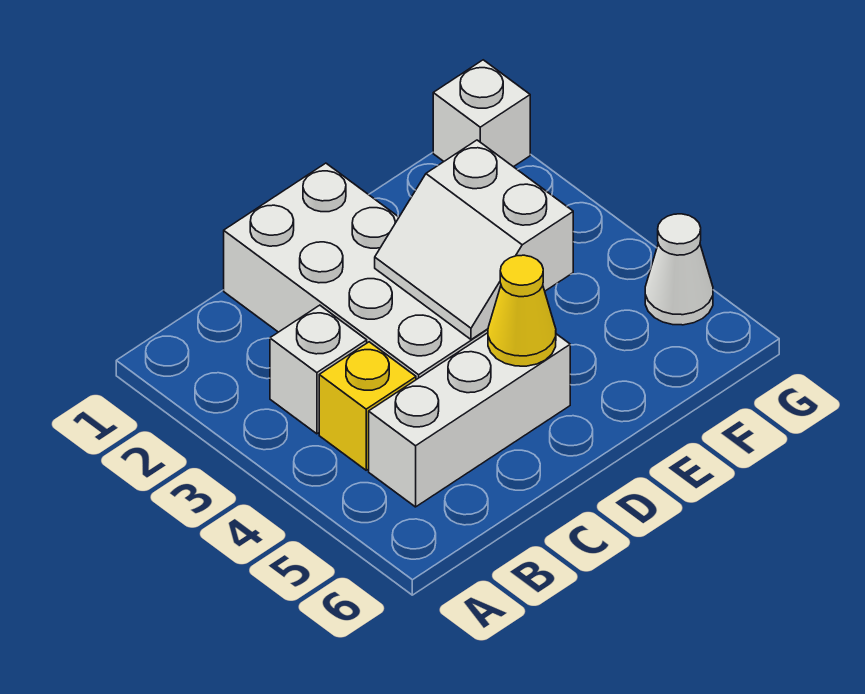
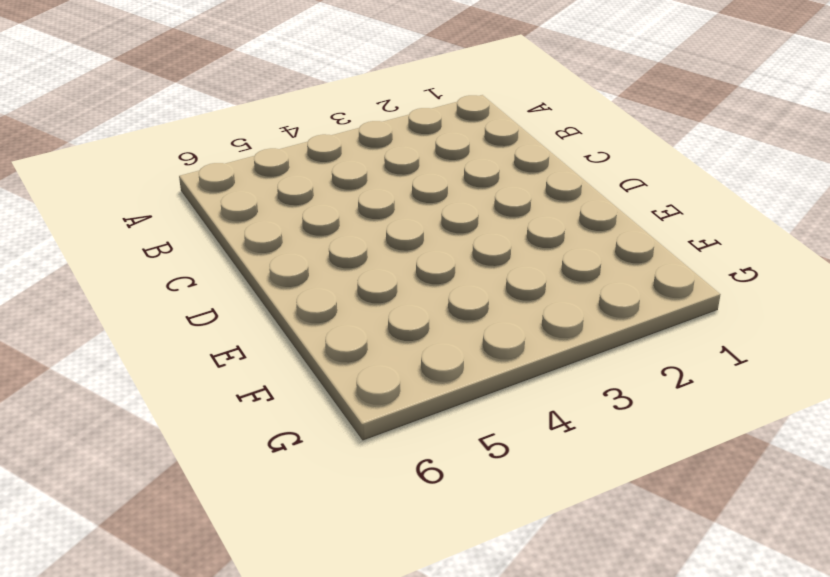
none -> white brick B3 level 1
none -> yellow brick B4 level 1

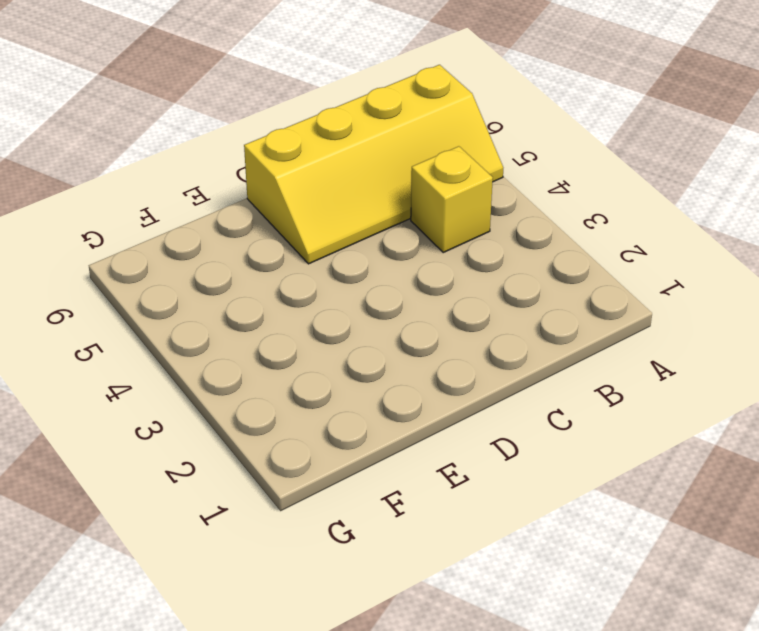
yellow slope A5:D6 level 1 top 6 -> white brick B5:D5 level 1
none -> white brick B3 level 1
none -> white brick C1:D4 level 1

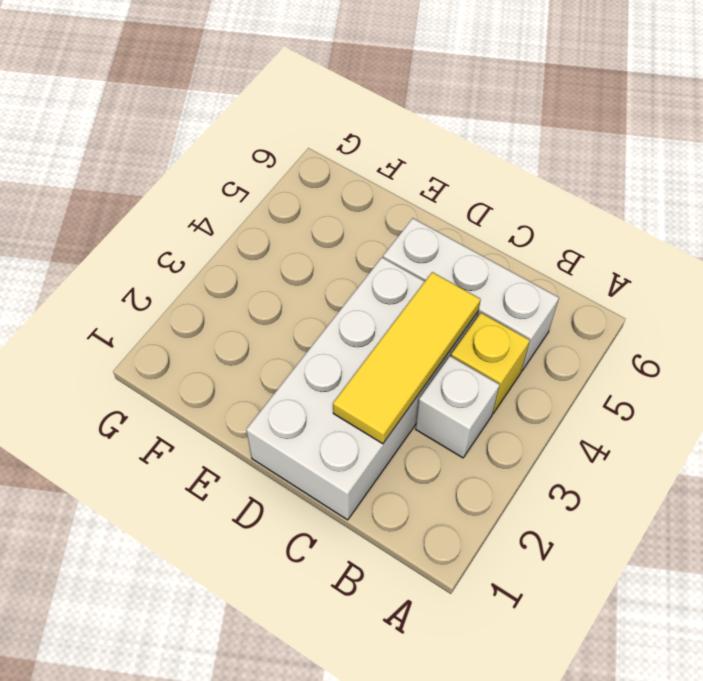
yellow tile C2:C4 level 2 -> none
none -> white brick G1 level 1
none -> white cone G5 level 1

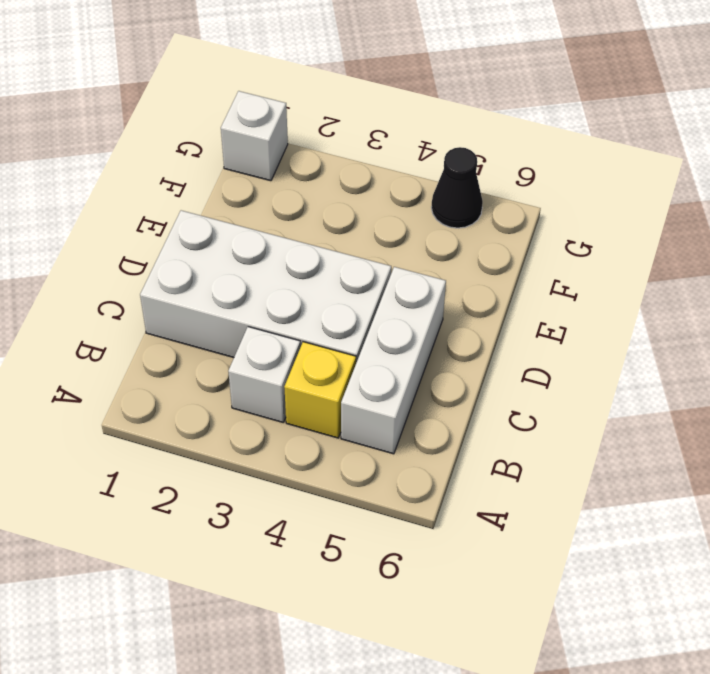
black cone G5 level 1 -> white cone G5 level 1
none -> white slope D3:E4 level 2 top E
none -> yellow cone D5 level 2

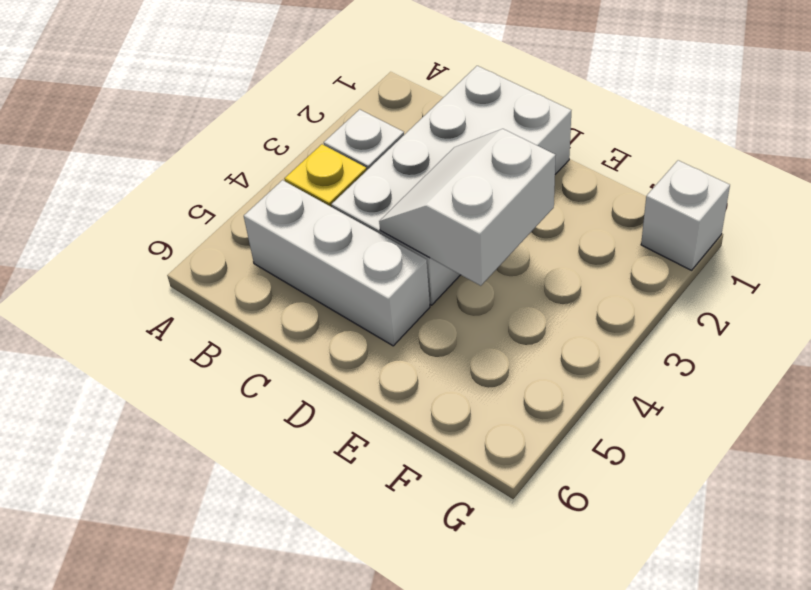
none -> white cone G5 level 1
none -> yellow cone D5 level 2

